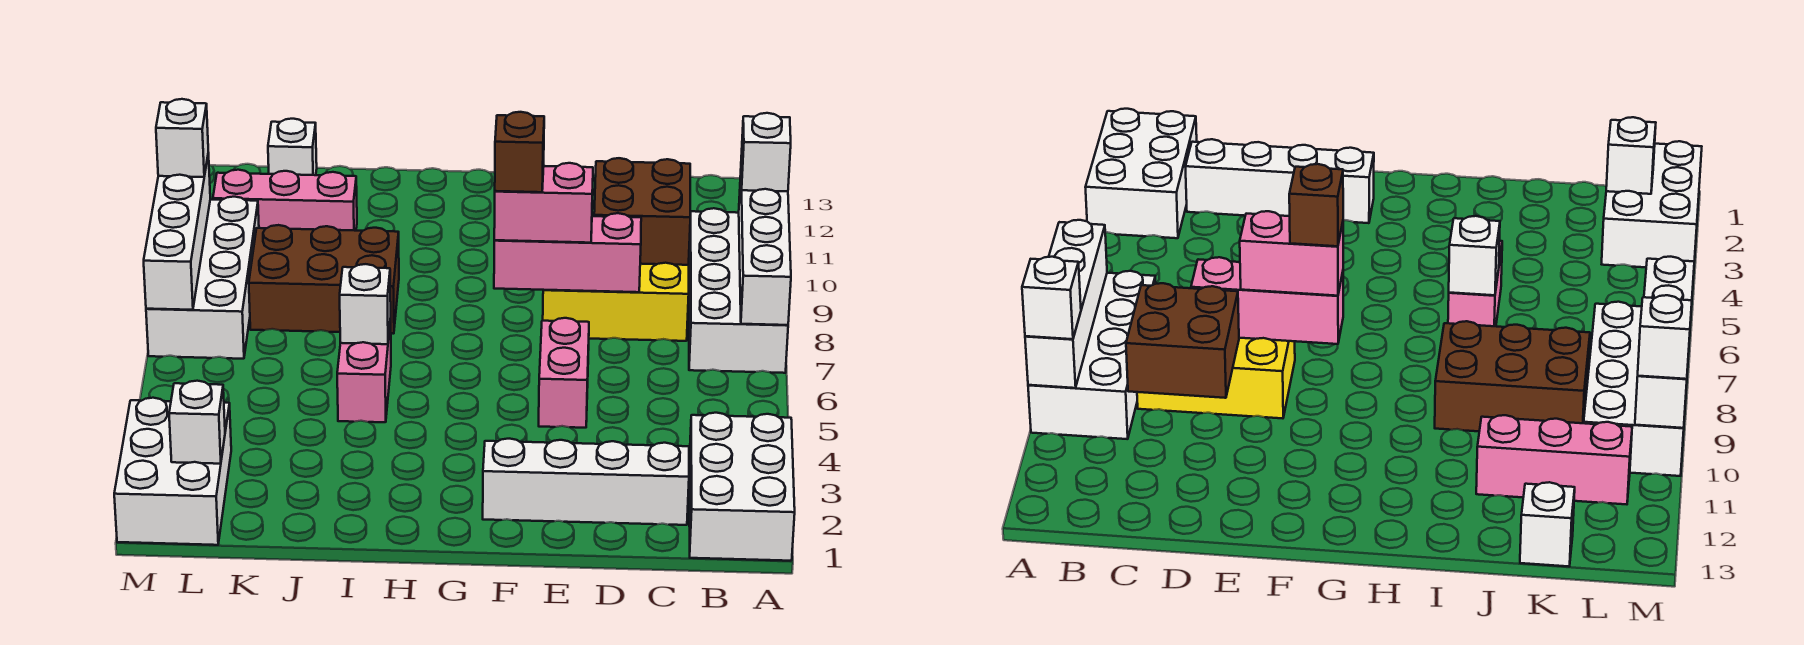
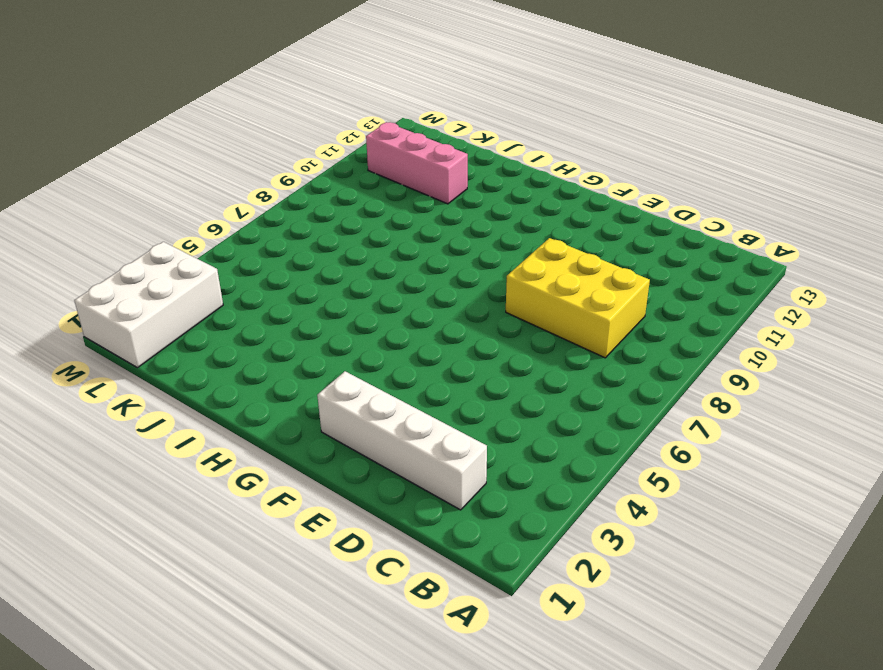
none -> white brick A1:B3 level 1
none -> white brick A7:B10 level 1
none -> pink brick E5:E6 level 1

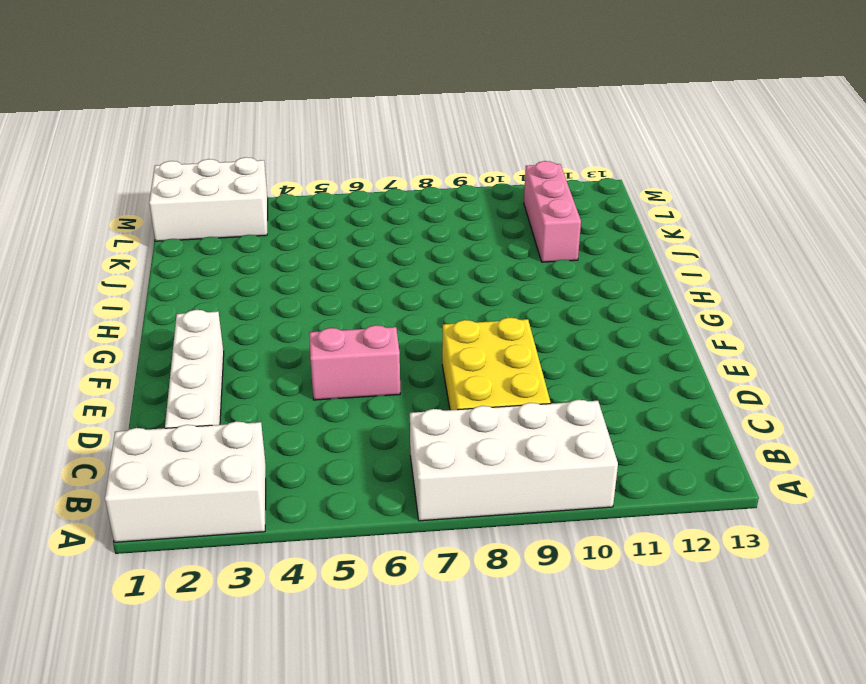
none -> pink brick I5:I6 level 1
none -> brown brick I8:K9 level 1
none -> white brick K13 level 1

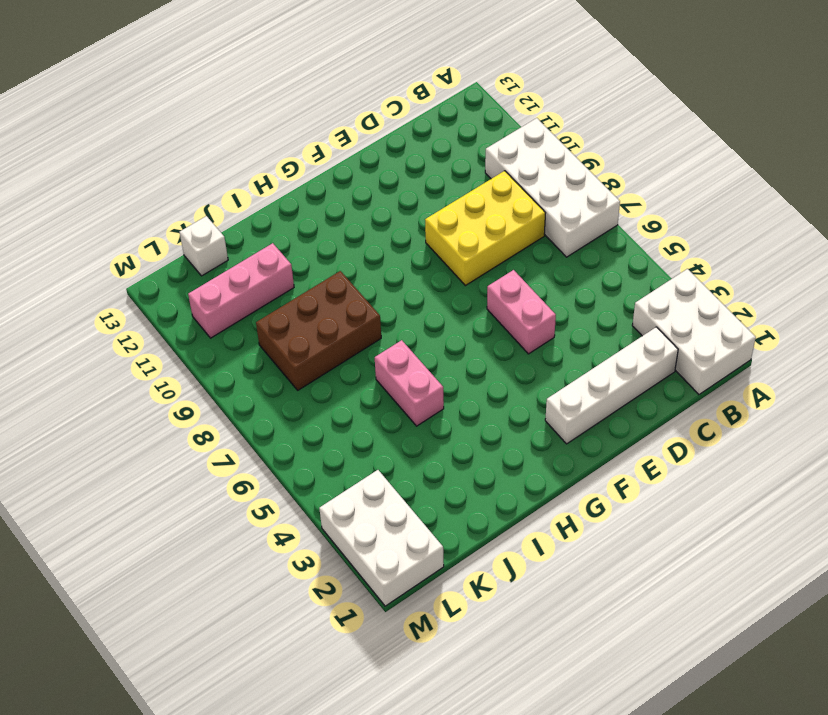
none -> white brick L7:M10 level 1
none -> white brick A7:A10 level 2
none -> brown brick C9:D10 level 2

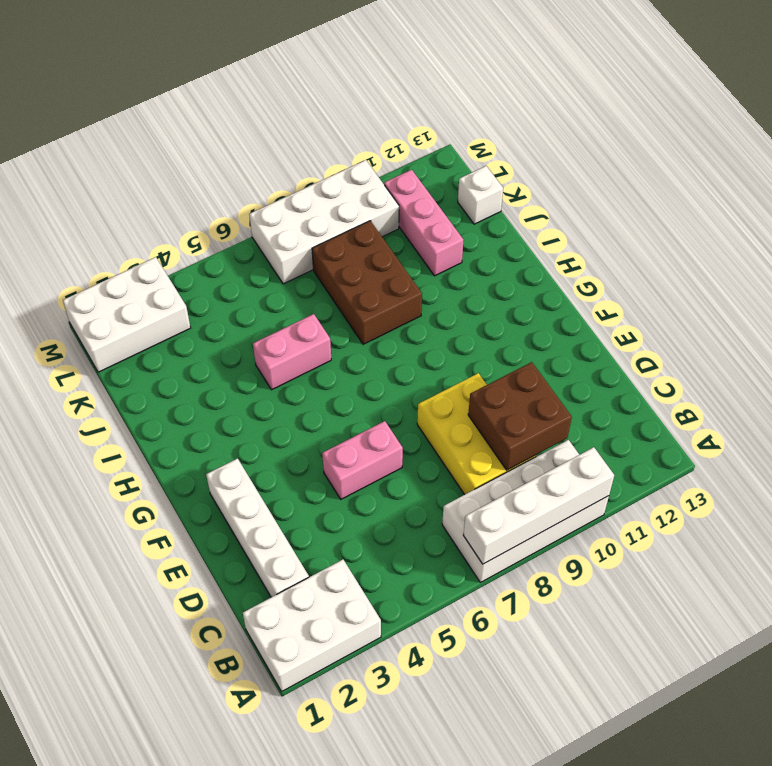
none -> pink brick D8:F8 level 2
none -> white brick I6 level 2
none -> white brick L2 level 2

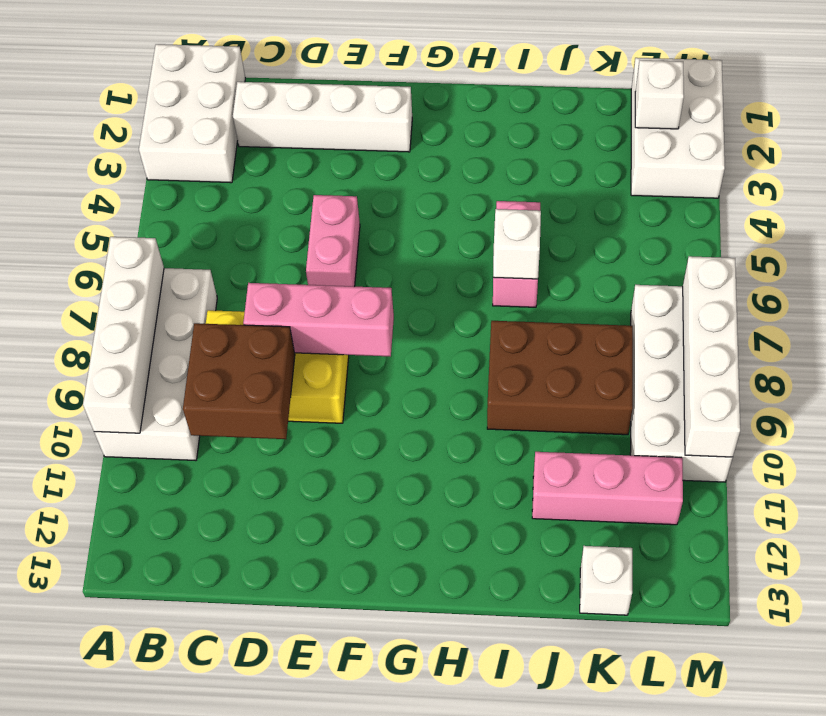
none -> white brick A10 level 3
none -> pink brick E8:F8 level 3
none -> white brick M10 level 3

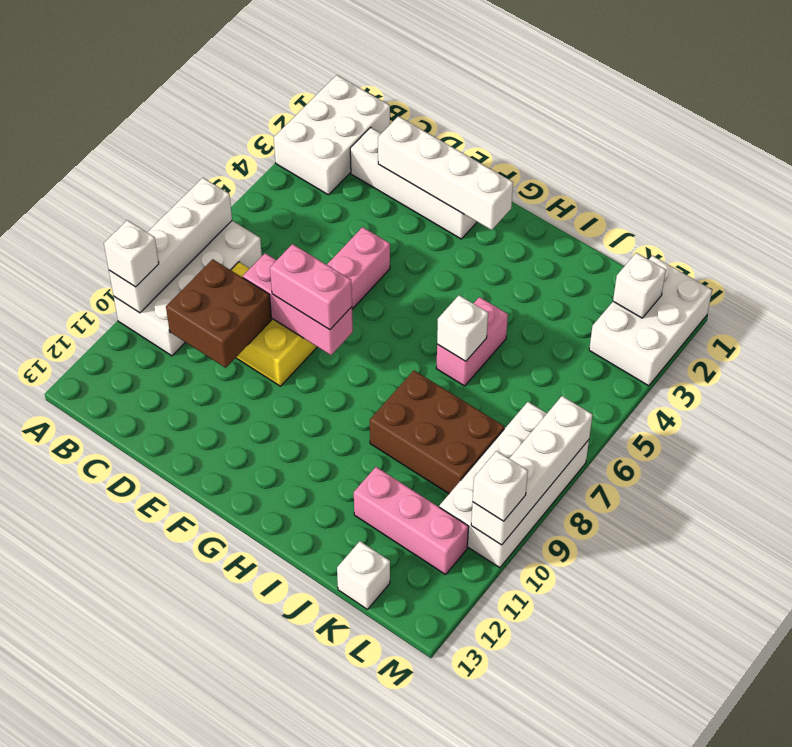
white brick D2:G2 level 2 -> none
none -> brown brick F8 level 4

